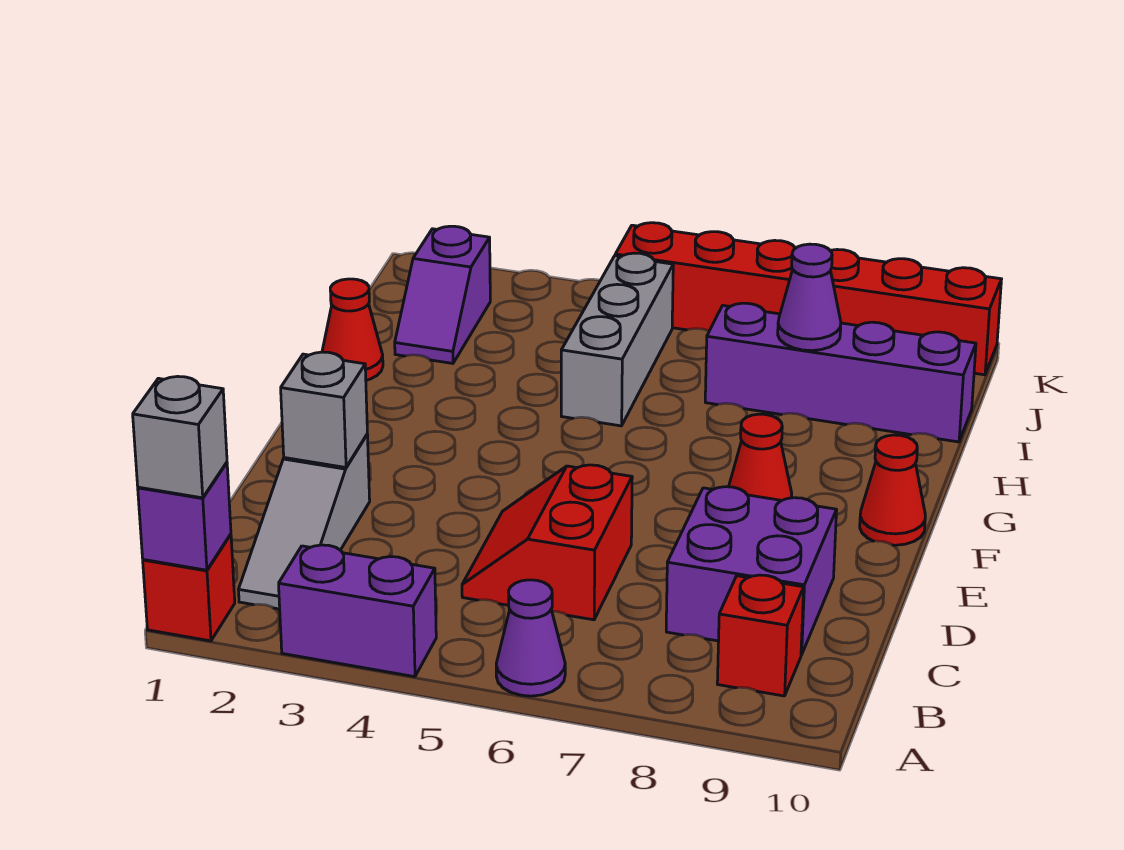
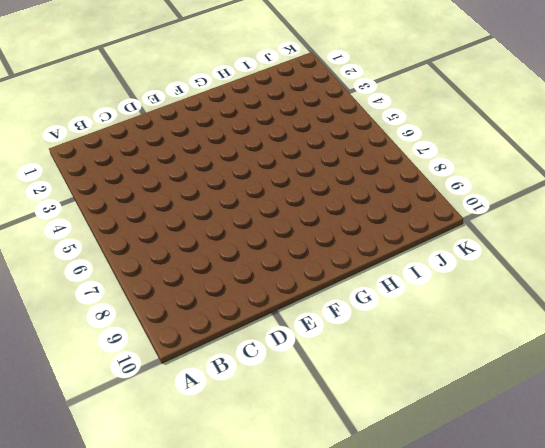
none -> red brick A1 level 1
none -> purple brick A3:A4 level 1
none -> purple cone A6 level 1

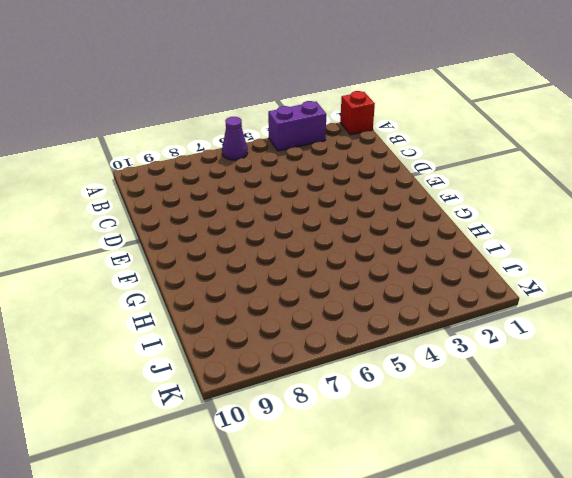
none -> grey slope B2:D2 level 1 top D
none -> red brick B9 level 1
none -> red slope C5:D6 level 1 top 6

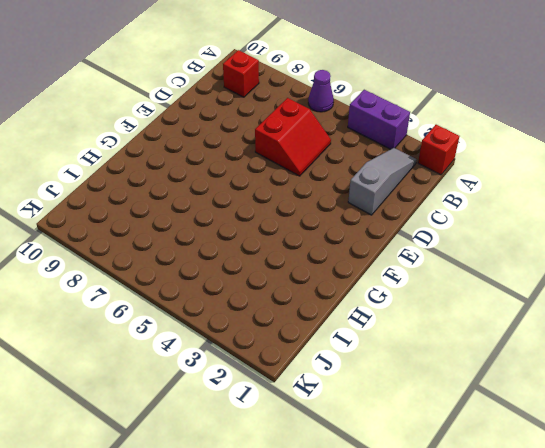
none -> purple brick C8:D9 level 1
none -> red cone F8 level 1
none -> red cone F10 level 1

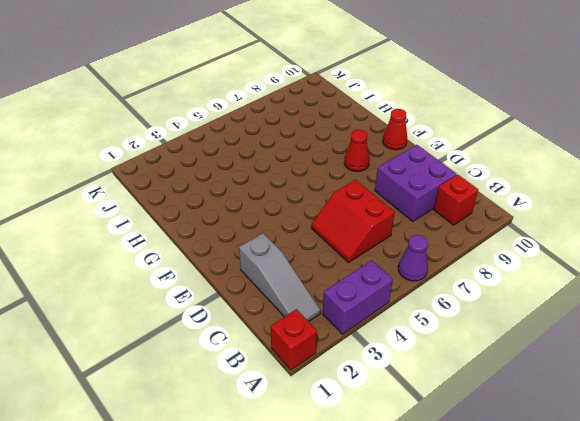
none -> red cone H1 level 1
none -> grey brick H5:J5 level 1
none -> purple slope I2:J2 level 1 top J

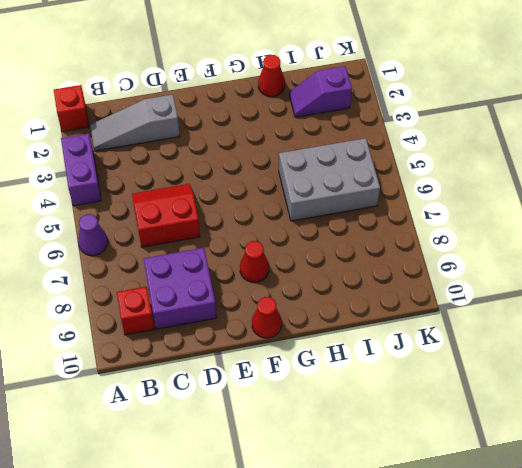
grey brick H5:J6 level 1 -> grey brick H5:J5 level 1
none -> purple brick I7:I10 level 1
none -> red brick K5:K10 level 1
none -> purple brick A1 level 2

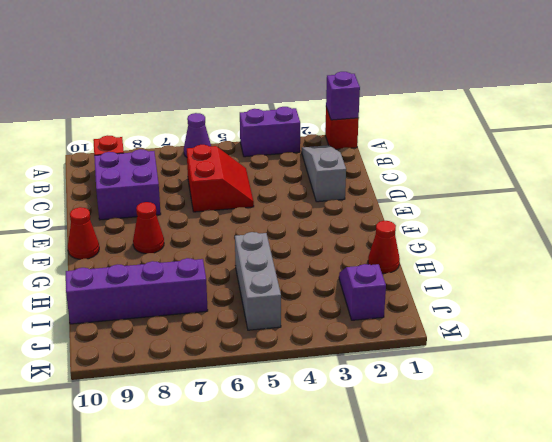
none -> red brick K5:K10 level 1
none -> grey brick D2 level 2
none -> purple cone I8 level 2

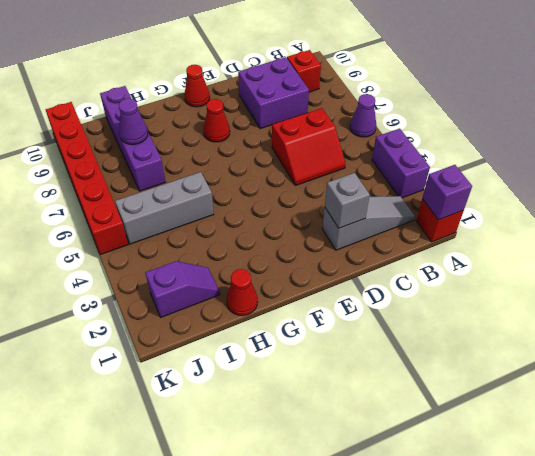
none -> grey brick A1 level 3

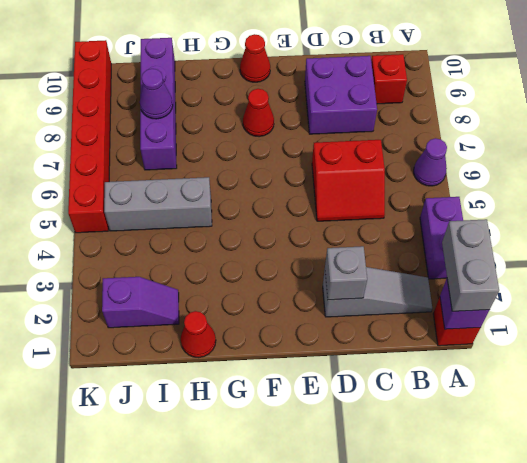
grey brick A1:A2 level 3 -> grey brick A1 level 3

